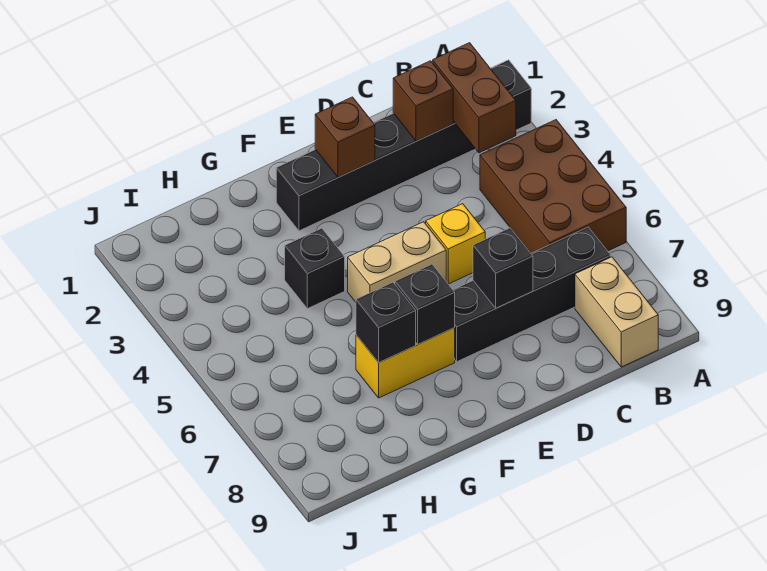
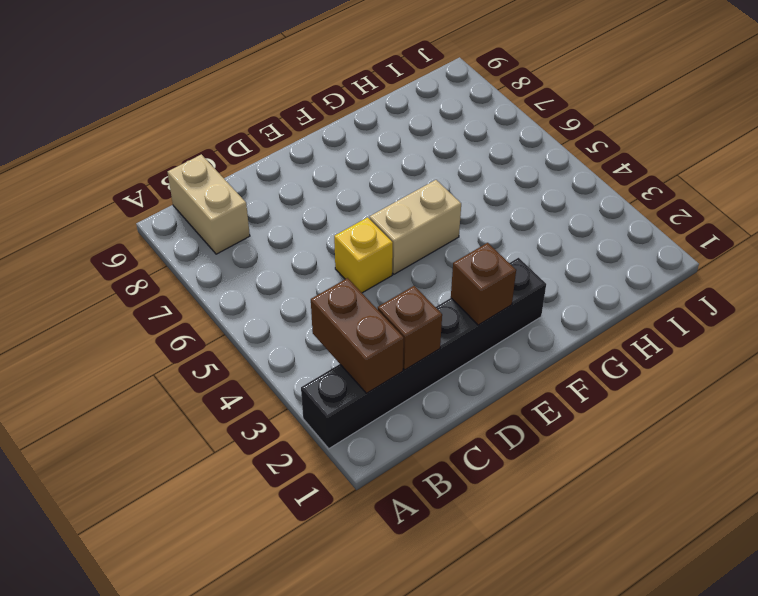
none -> brown brick A4:B6 level 1
none -> black brick B7:E7 level 1
none -> yellow brick F7:G7 level 1

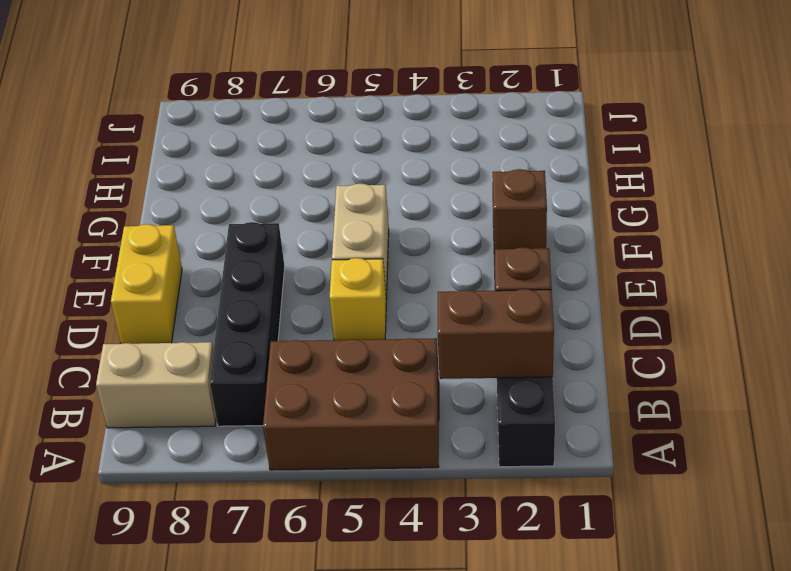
yellow brick D9:E9 level 1 -> yellow brick F7:G7 level 1
none -> black brick G4 level 1
none -> black brick D7 level 2
none -> black brick F7 level 2

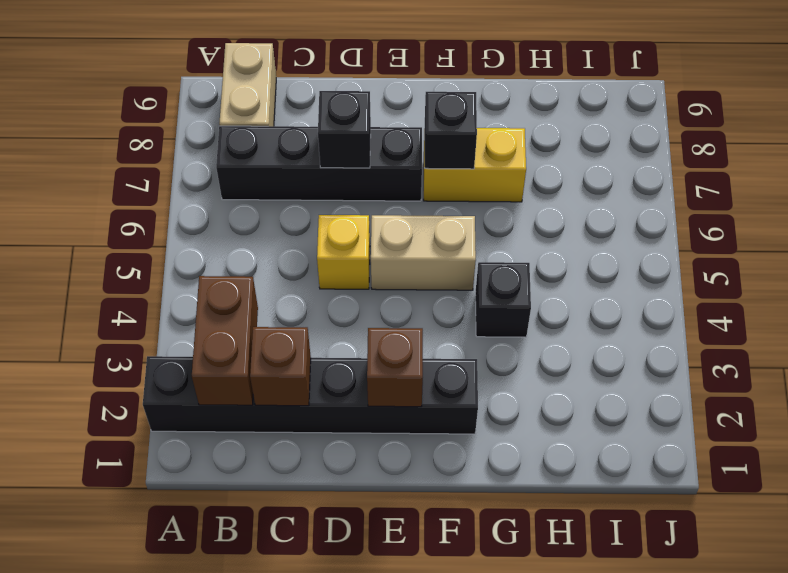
none -> brown brick A4:B6 level 1
none -> black brick G7 level 2

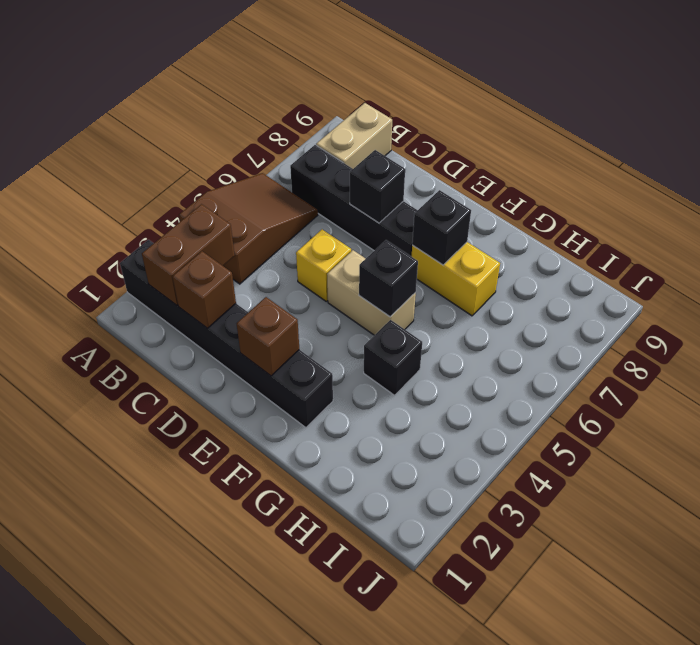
brown slope A4:B6 level 1 top 4 -> brown brick A4:B6 level 1
black brick F5 level 2 -> black brick G7 level 2

